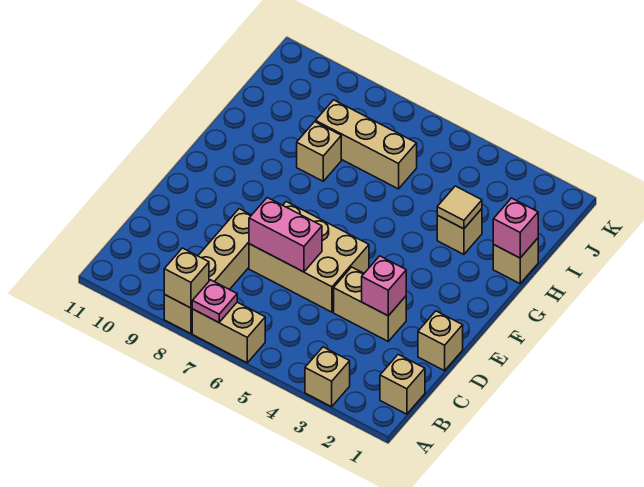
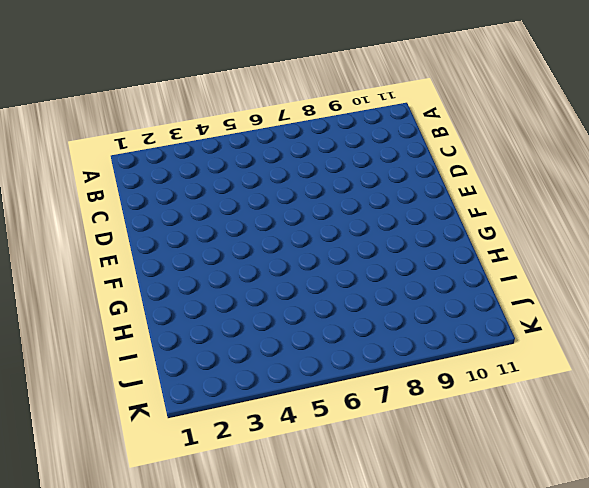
none -> tan brick A3 level 1
none -> tan brick A6:A7 level 1
none -> tan brick A8:D8 level 1

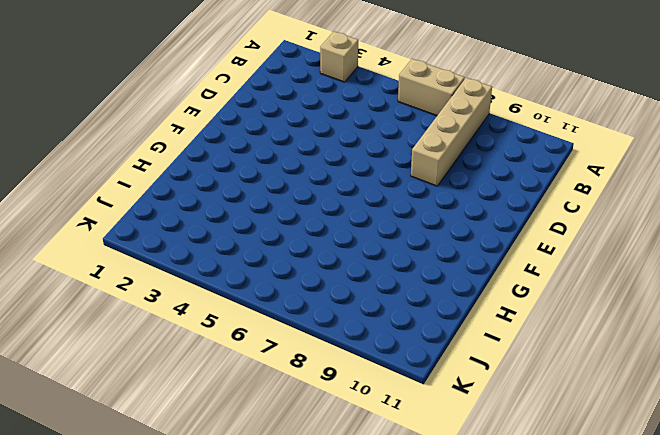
none -> tan brick B1 level 1
none -> tan brick D1 level 1
none -> tan brick D3:D4 level 1

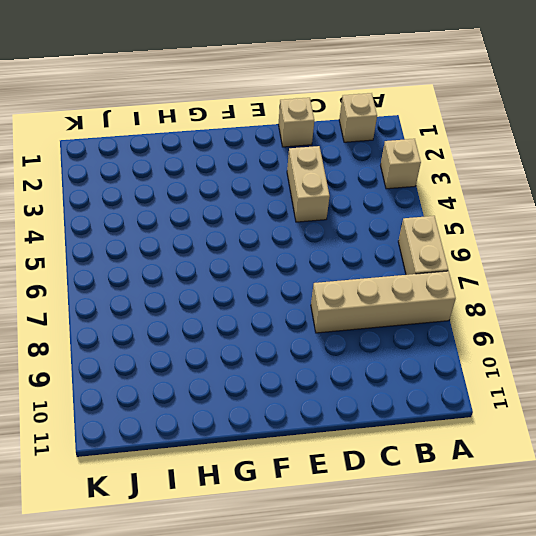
none -> tan brick D5:E7 level 1
none -> tan brick H1 level 1
none -> tan brick H3 level 1

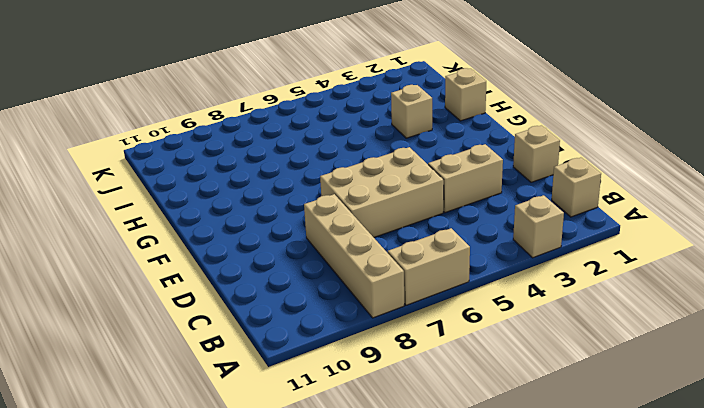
none -> tan brick H8 level 1
none -> tan brick I6:I8 level 1
none -> pink plate A7 level 2

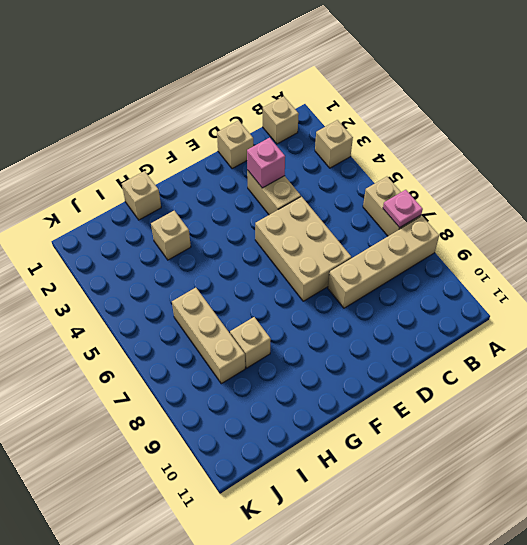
none -> tan brick A8 level 2
none -> pink brick D6:D7 level 2
none -> pink brick H1 level 2

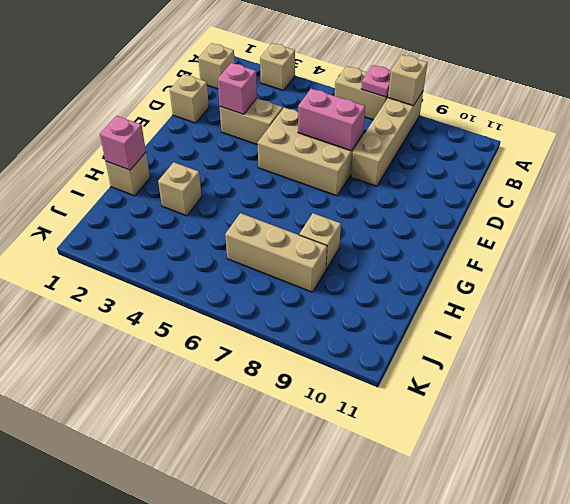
none -> tan tile H3 level 2

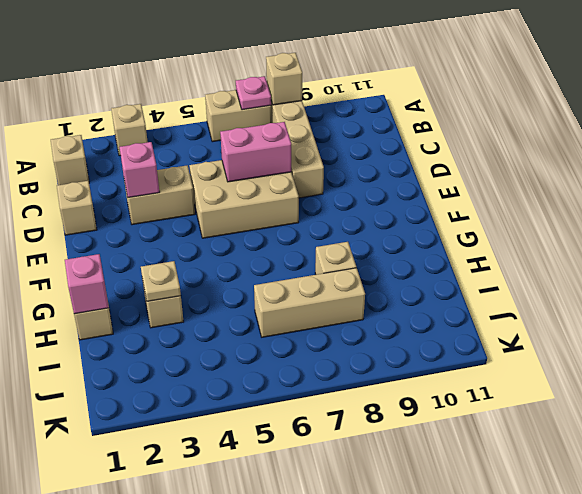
tan plate H3 level 2 -> tan tile H3 level 2

